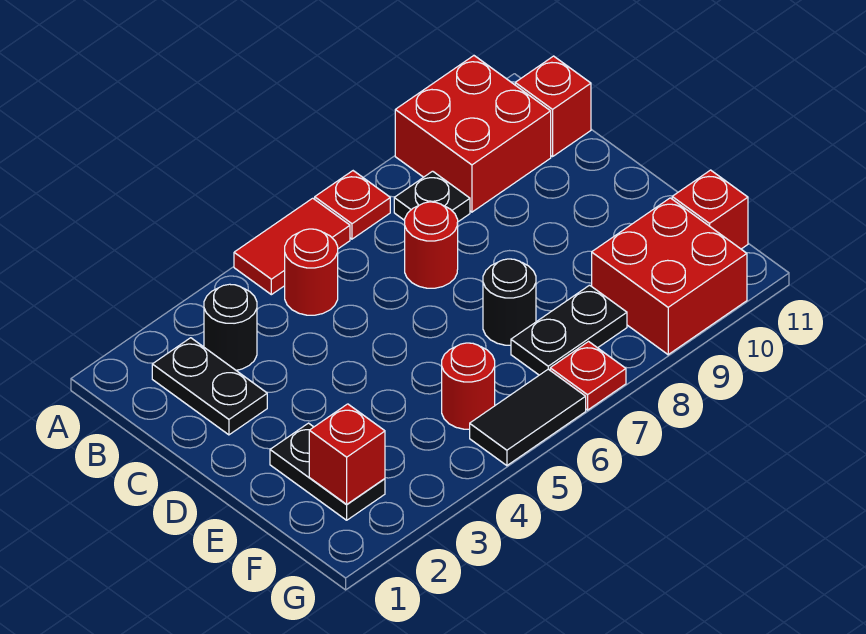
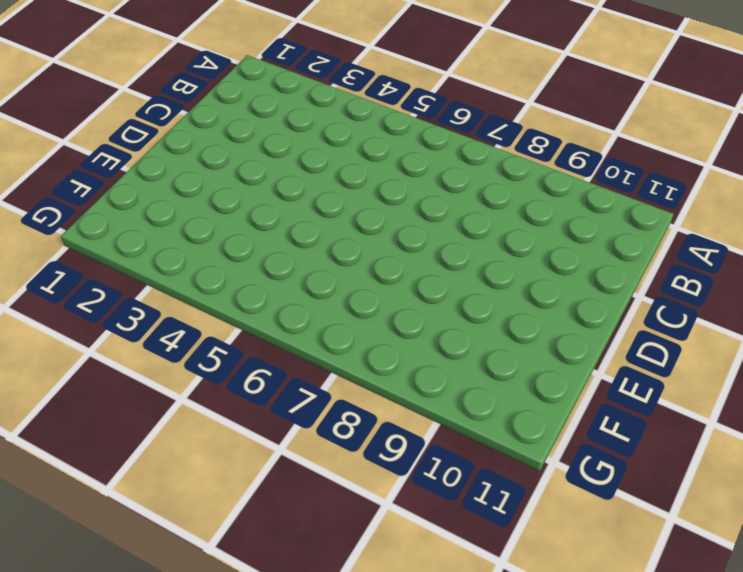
none -> red tile A5:A6 level 1
none -> red plate A7 level 1
none -> red brick A9:B10 level 1

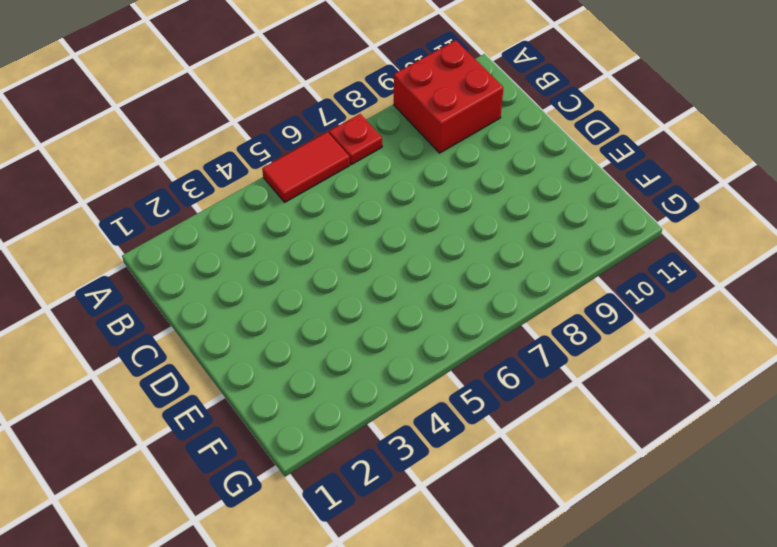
none -> black plate B2:C2 level 1
none -> black round brick B3 level 1
none -> red round brick B5 level 1

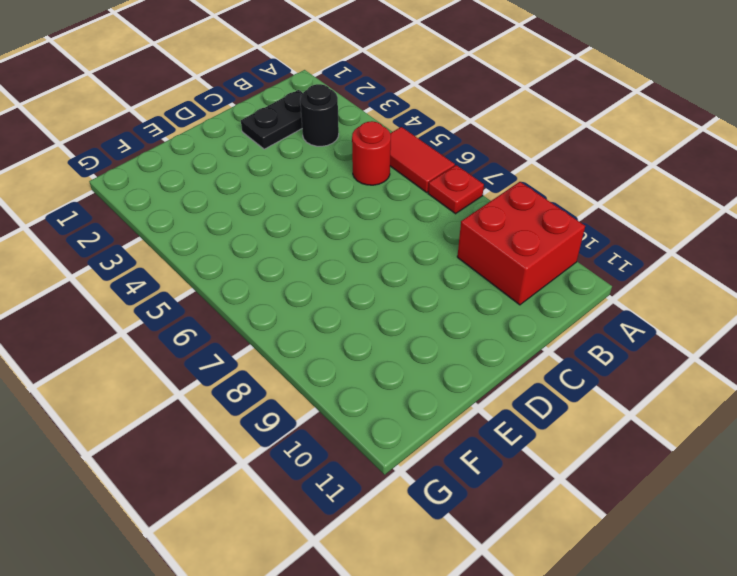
none -> black plate B8 level 1
none -> red brick B11 level 1
none -> red round brick C7 level 1

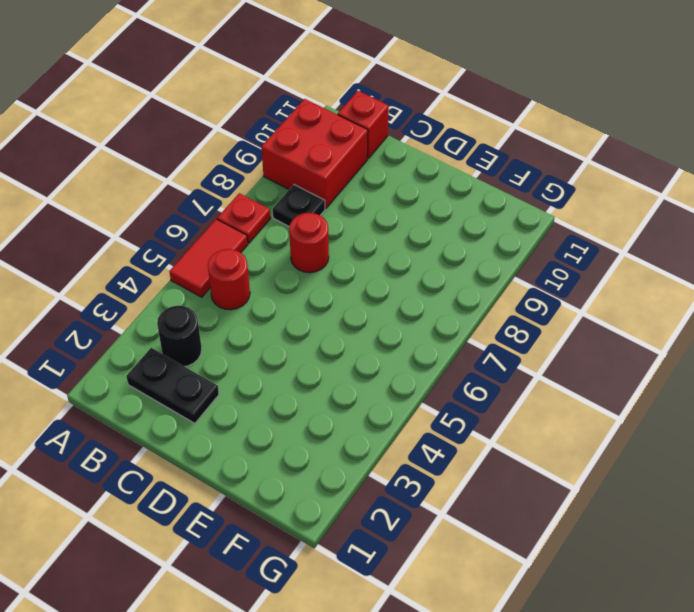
none -> black plate E2:F2 level 1
none -> black round brick E7 level 1
none -> red round brick F5 level 1

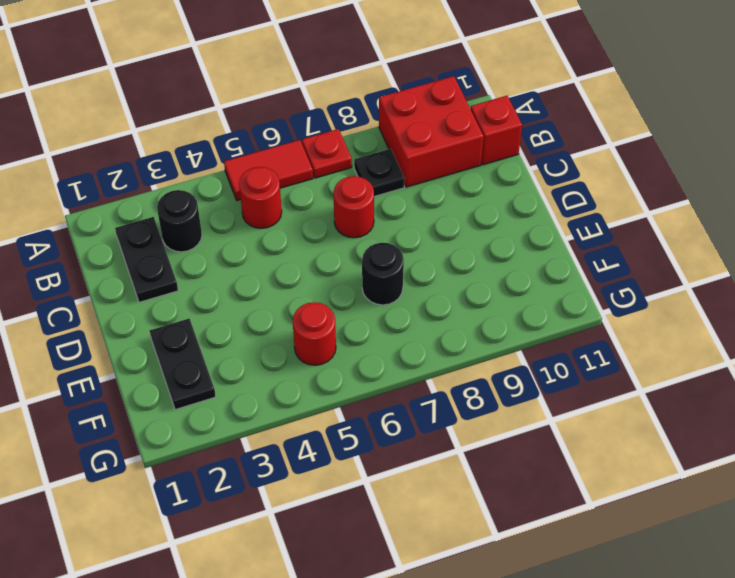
none -> black plate F7:F8 level 1
none -> red brick F9:G10 level 1
none -> red brick F11 level 1

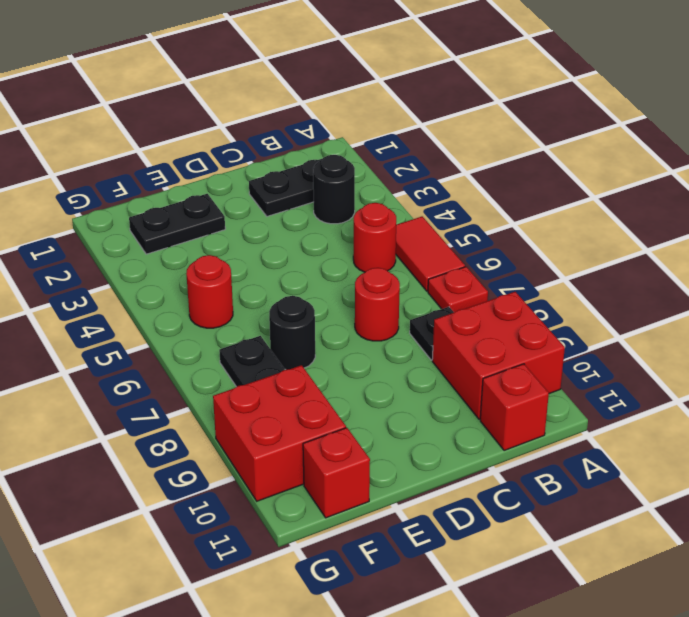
none -> black tile G5:G6 level 1
none -> red plate G7 level 1
none -> red brick F2 level 2

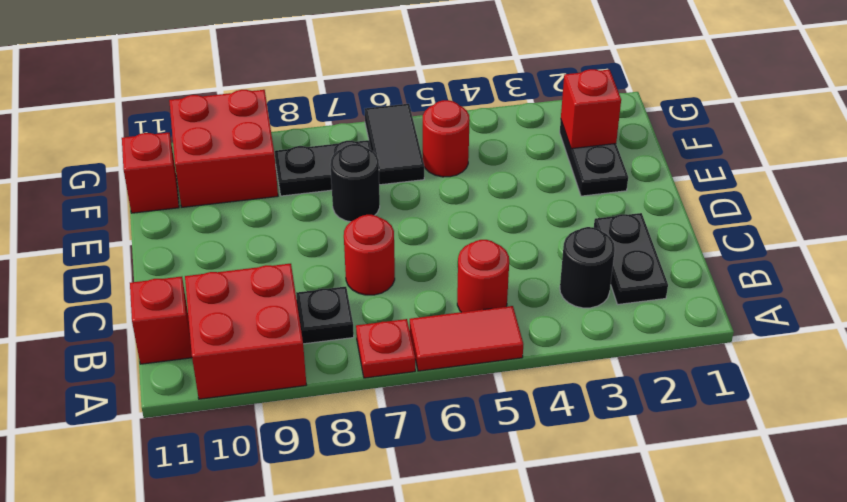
black tile F6:G6 level 1 -> black tile G5:G6 level 1
none -> red plate G7 level 1

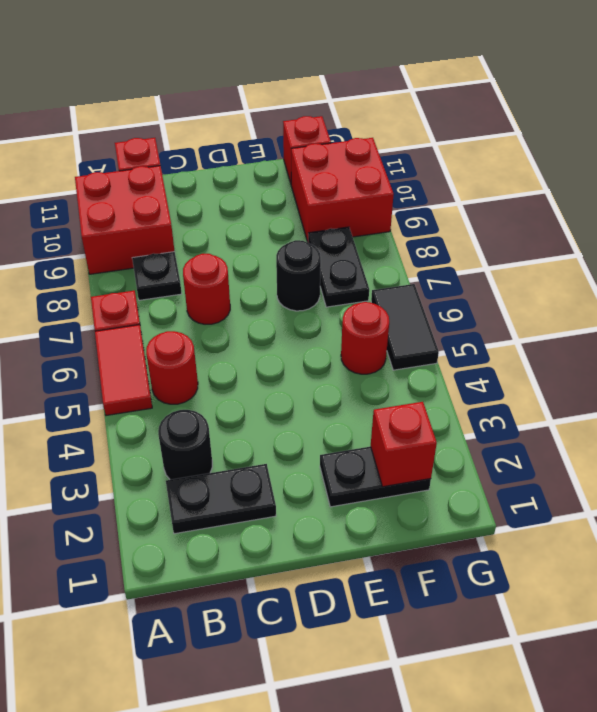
none -> red plate G7 level 1

